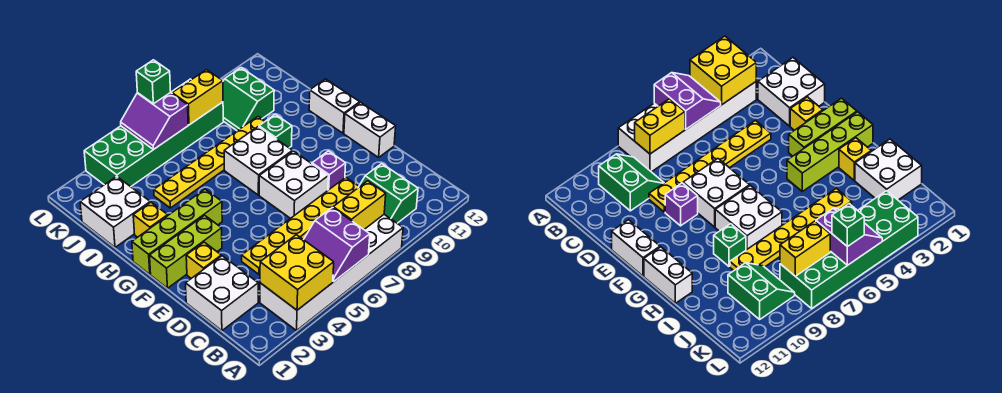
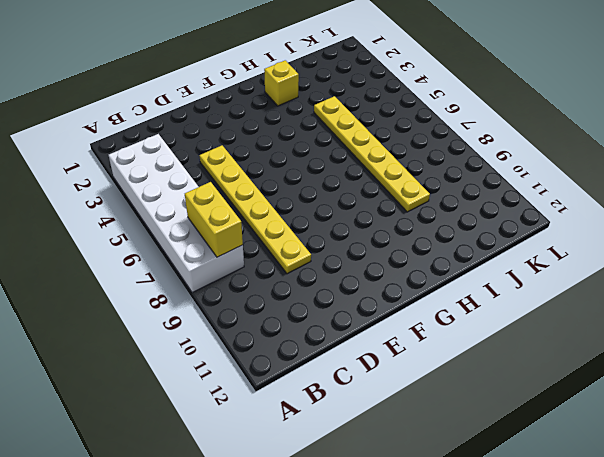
none -> green slope B9:C10 level 1 top 10
none -> white brick C1:D2 level 1
none -> yellow brick E2 level 1

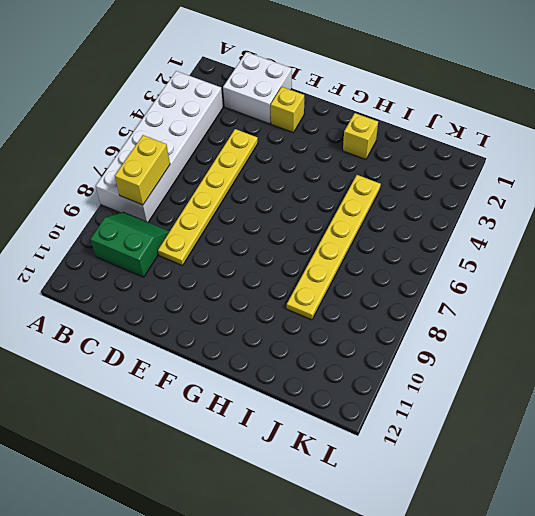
none -> white brick E7:F8 level 1
none -> purple brick E9 level 1
none -> white brick E12:F12 level 1

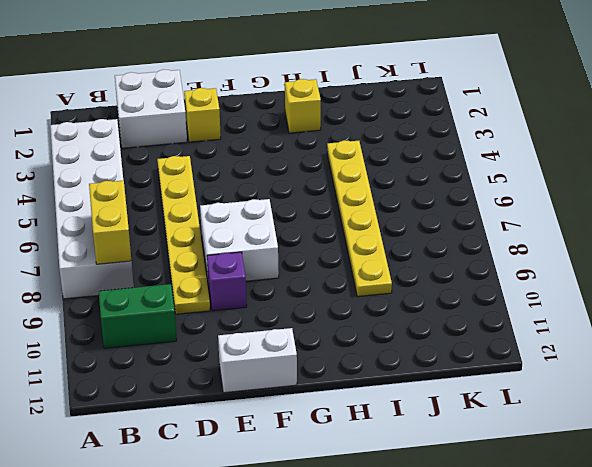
none -> lime brick F1:F3 level 1
none -> lime brick G1:G4 level 1
none -> white brick G7:H8 level 1

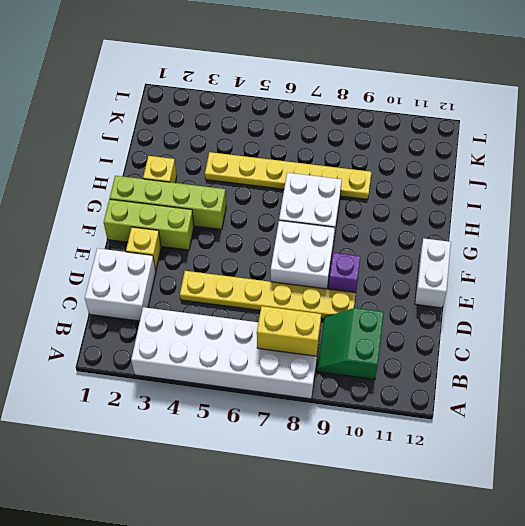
none -> white brick G12:H12 level 1
none -> green brick H9 level 1
none -> white brick I1:J2 level 1

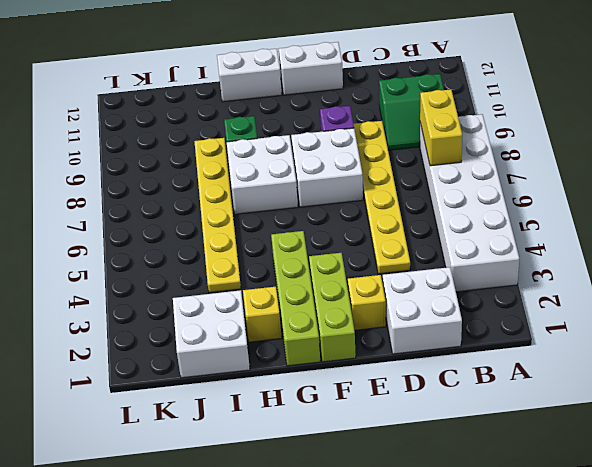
none -> green slope J9:K10 level 1 top 10
none -> green brick K3:L8 level 1
none -> yellow brick A3:B4 level 2

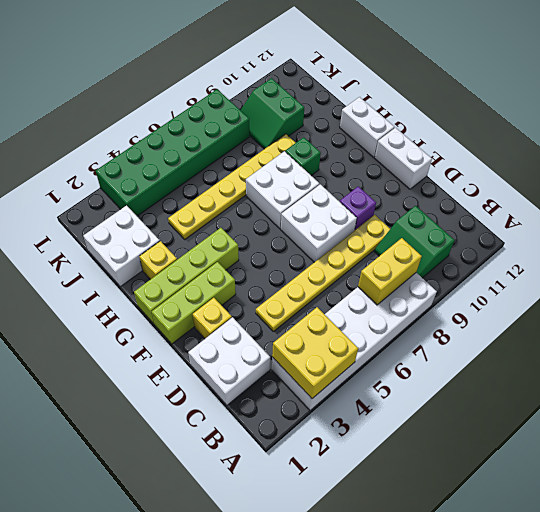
none -> purple slope A5:B6 level 2 top 6
none -> purple slope K5:L6 level 2 top 6
none -> yellow brick K7:K8 level 2

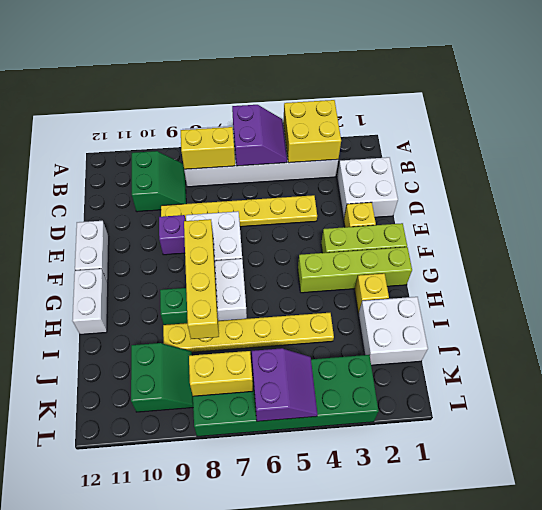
yellow brick F8:I8 level 2 -> none
none -> green brick L6 level 3

